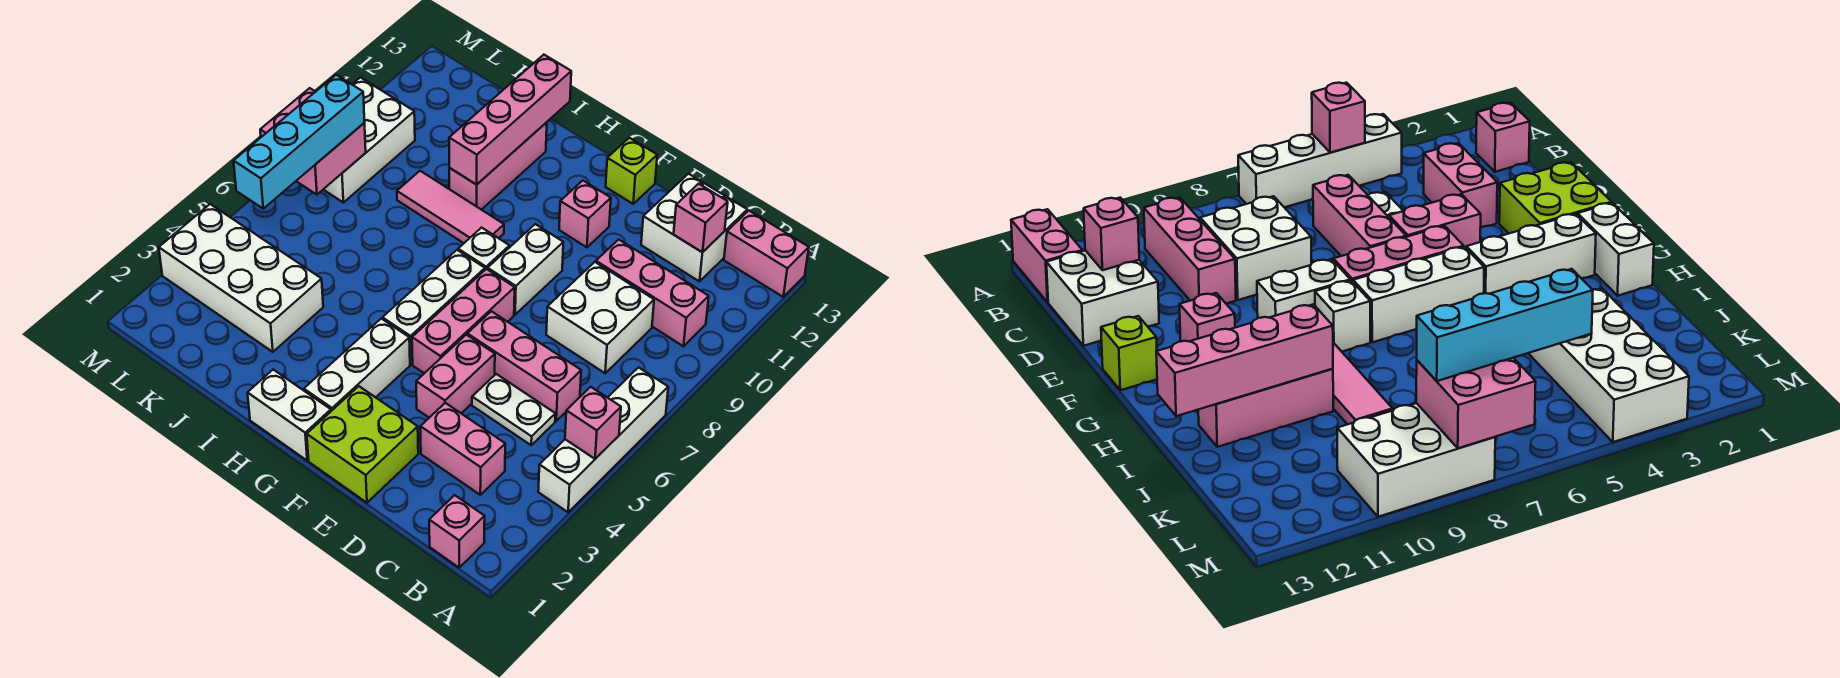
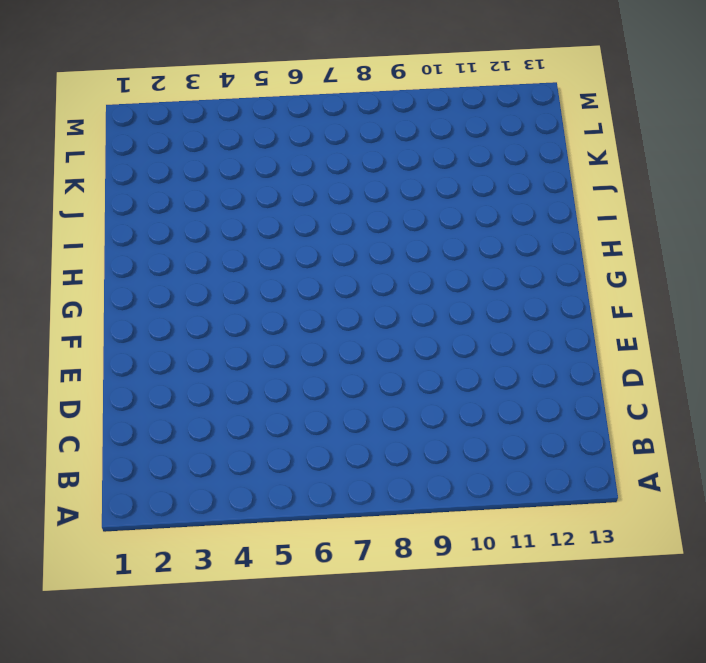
none -> white brick A4:A7 level 1
none -> pink brick A13:B13 level 1
none -> pink brick B1 level 1

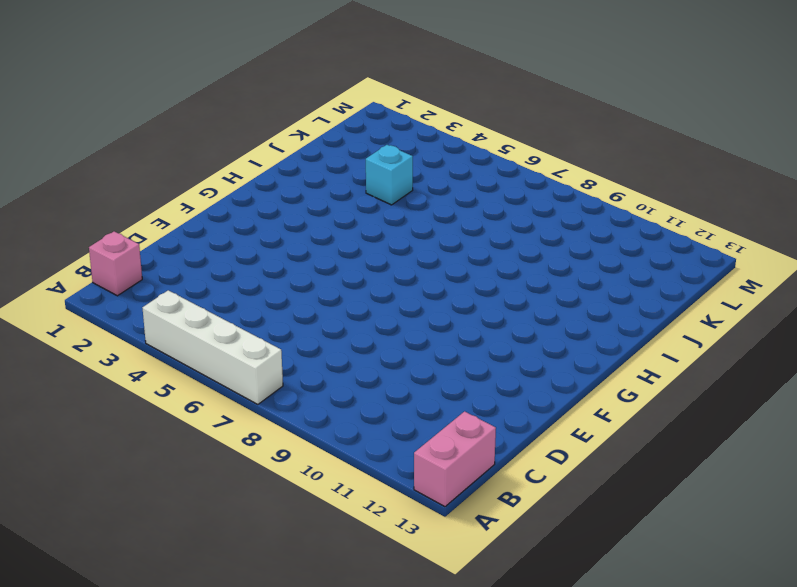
cyan brick J4 level 1 -> white brick J3:M4 level 1
none -> pink brick B10:D10 level 1
none -> pink brick C3:D3 level 1
none -> white plate C5:D5 level 1

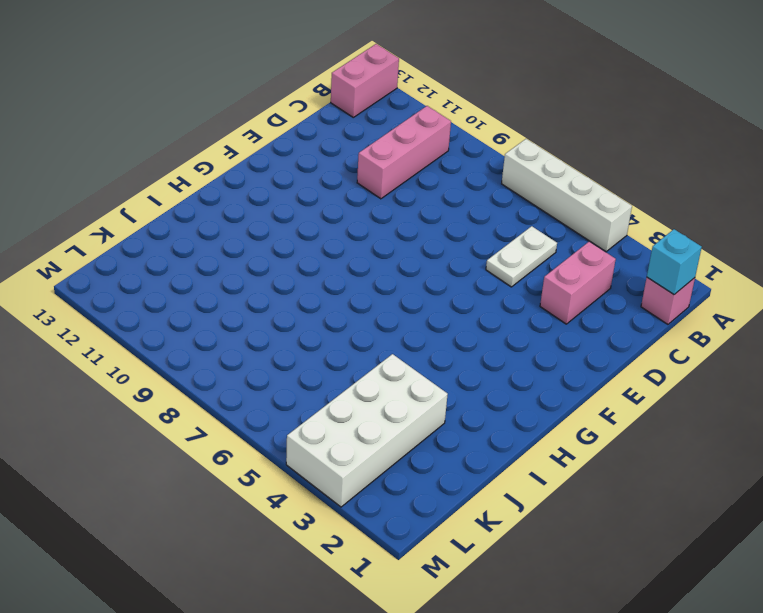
cyan brick B1 level 2 -> none
none -> pink brick C6:E6 level 1
none -> white brick C8:D9 level 1
none -> white brick C12:D13 level 1

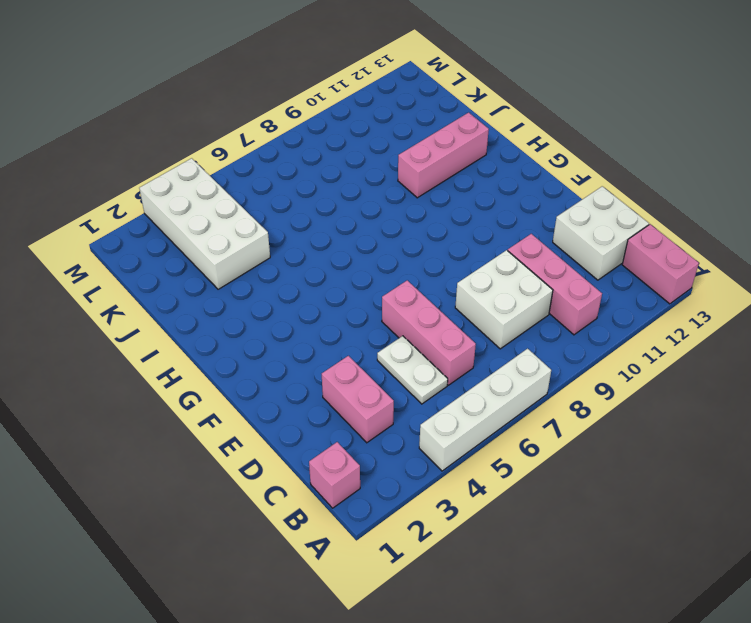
none -> lime brick E1:F2 level 1
none -> pink brick E4:E5 level 1
none -> pink brick F5:F7 level 1

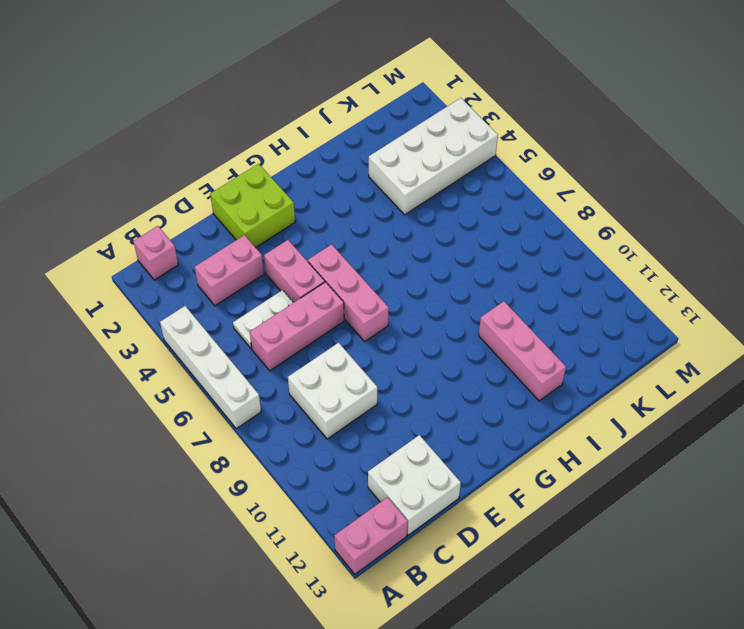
none -> pink brick B10:D10 level 1
none -> white brick F8:F9 level 1
none -> pink brick F11 level 1

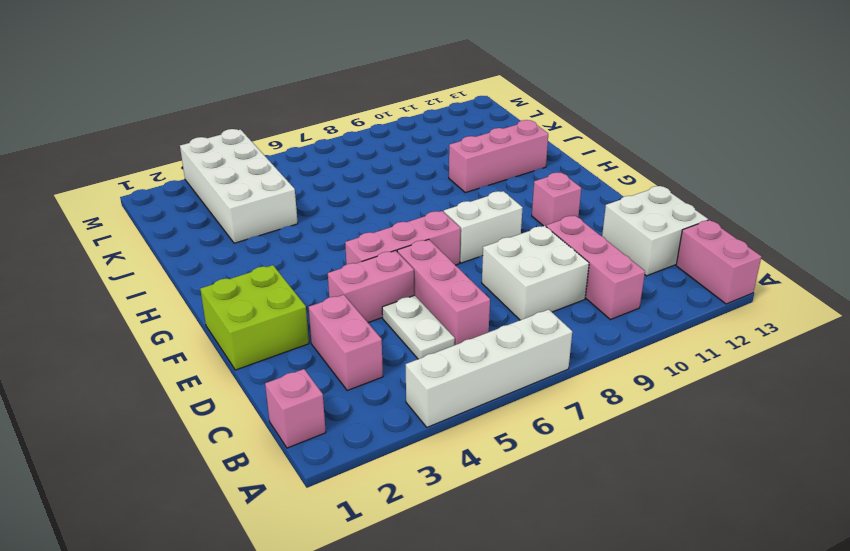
none -> lime brick F13 level 1
none -> white brick G1:H1 level 1
none -> white brick G2:G4 level 1

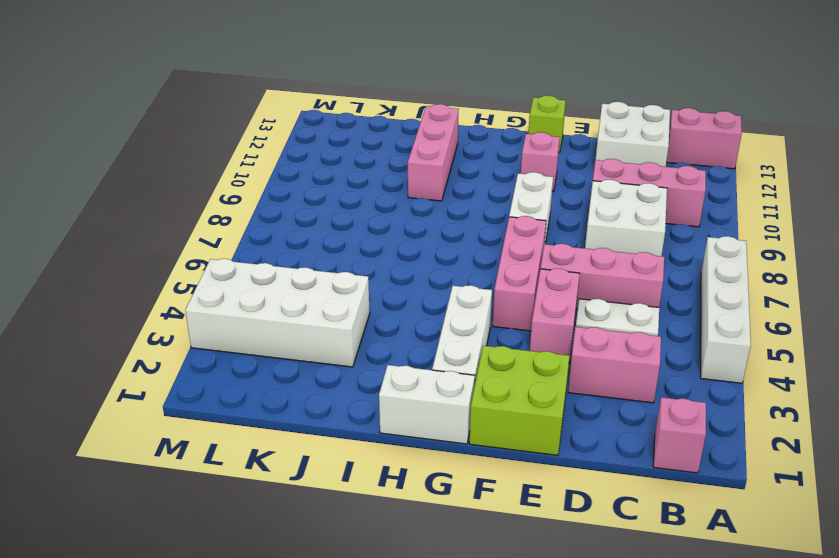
none -> white brick G5:G7 level 1
none -> white brick G8 level 1
none -> pink tile H9:J9 level 1

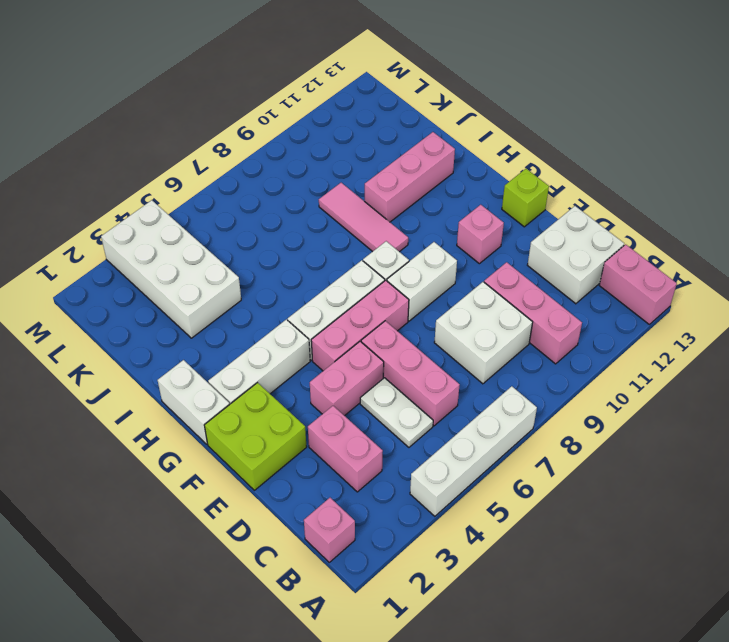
none -> white brick L8:M10 level 1
none -> pink brick A5 level 2
none -> pink brick C12 level 2

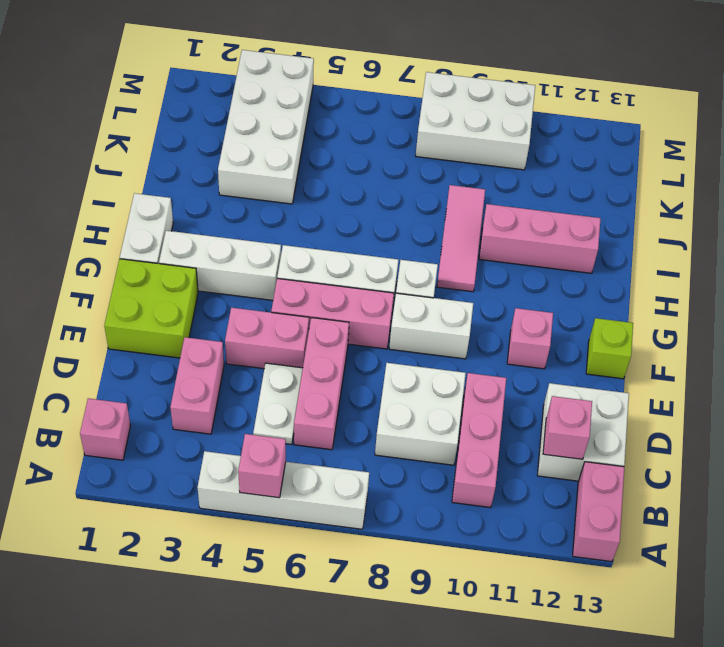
none -> pink brick I10:I13 level 2
none -> pink brick L7:M8 level 2
none -> cyan brick L5:L8 level 3

